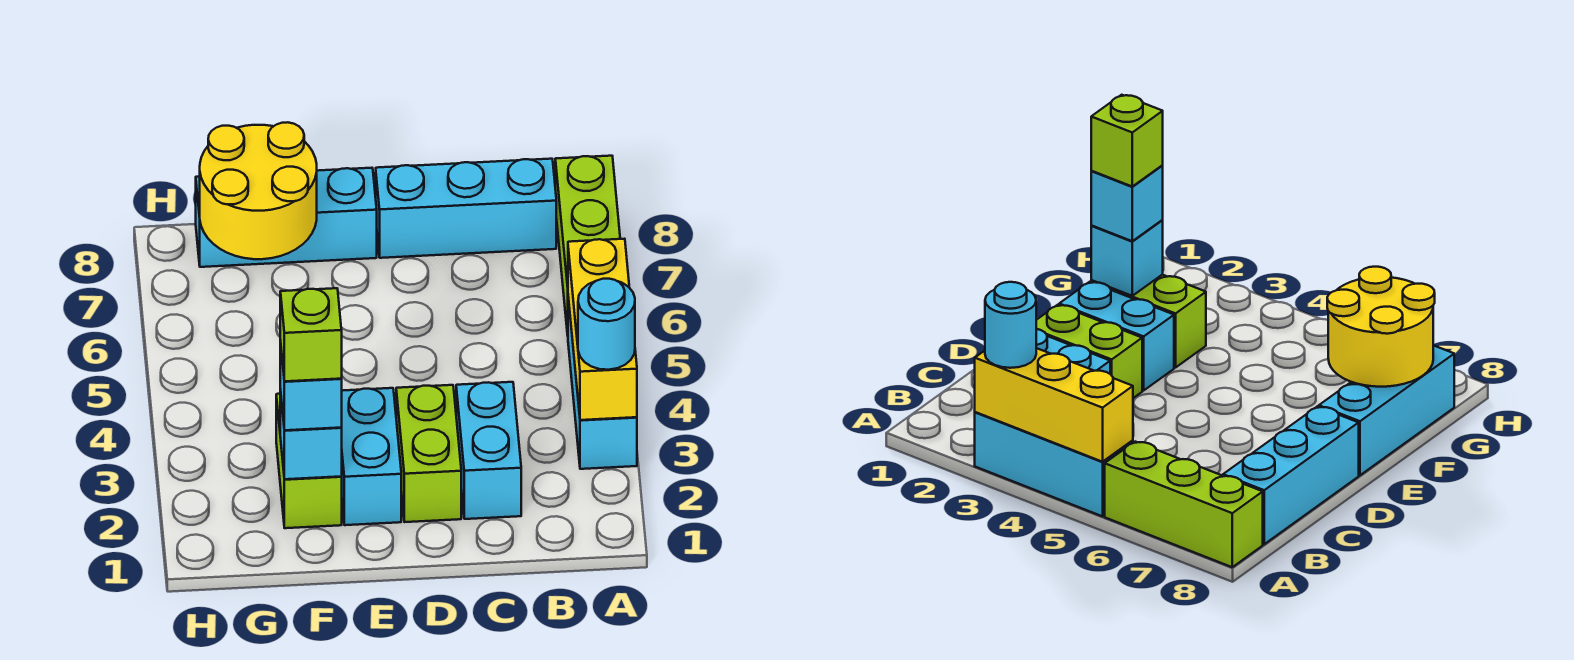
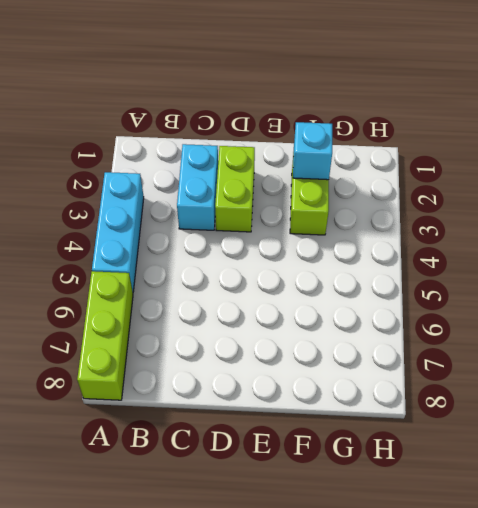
none -> cyan brick B8:D8 level 1
none -> cyan brick E2:E3 level 1
none -> cyan brick E8:G8 level 1

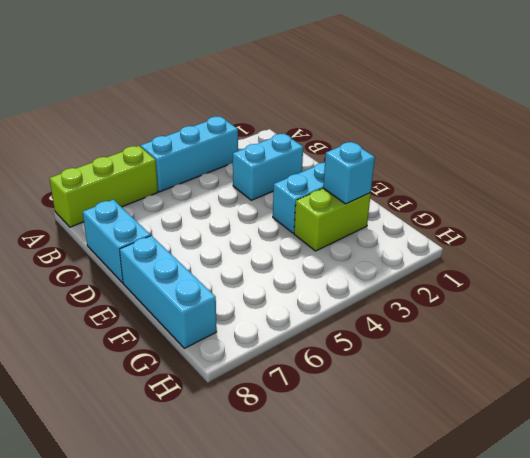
cyan brick C8:D8 level 1 -> cyan brick B8:D8 level 1
none -> lime brick D2:D3 level 1
none -> yellow brick A3:A5 level 2
none -> yellow round brick F7:G8 level 2

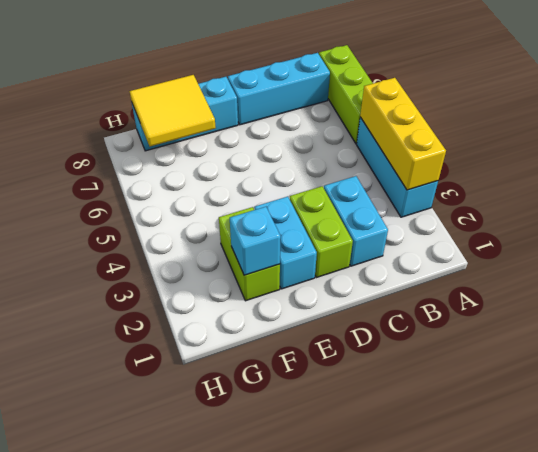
yellow tile F7:G8 level 2 -> yellow round brick F7:G8 level 2
none -> cyan round brick A3 level 3
none -> cyan brick F2 level 3
none -> lime brick F2 level 4

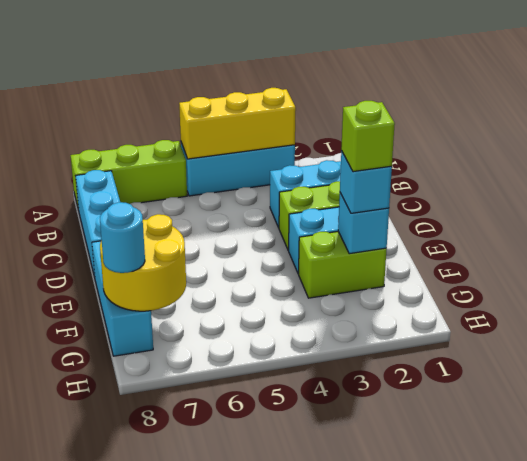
cyan round brick G8 level 3 -> cyan round brick A3 level 3

